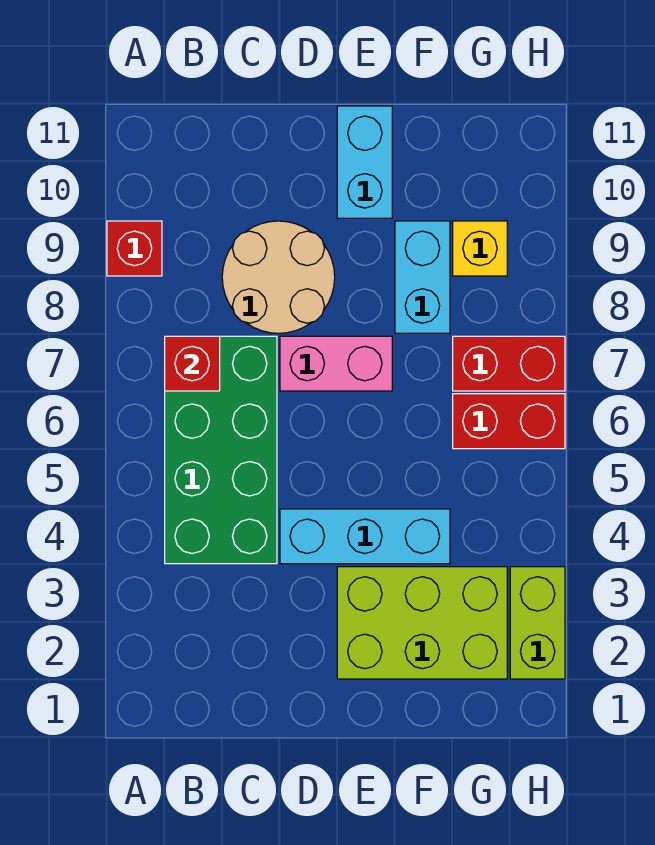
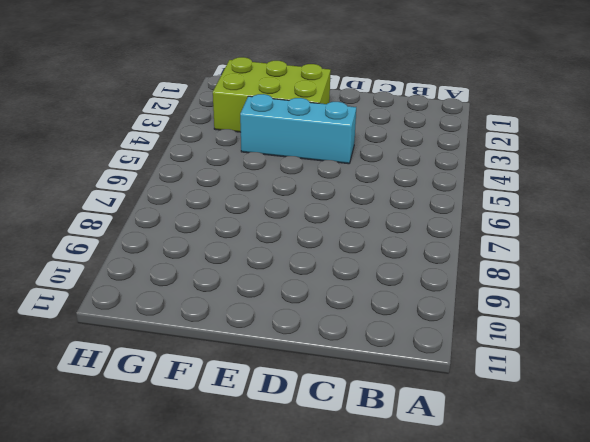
none -> red brick A9 level 1
none -> green brick B4:C7 level 1
none -> tan round brick C8:D9 level 1

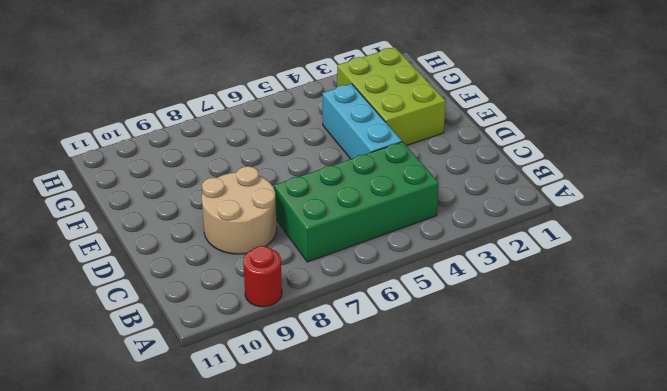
red round brick A9 level 1 -> red brick A9 level 1
none -> pink brick D7:E7 level 1
none -> cyan brick E10:E11 level 1
none -> cyan brick F8:F9 level 1

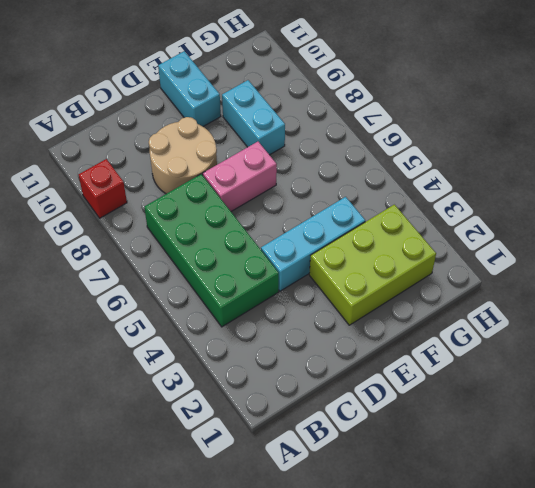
none -> red brick G6:H6 level 1
none -> red brick G7:H7 level 1
none -> yellow brick G9 level 1

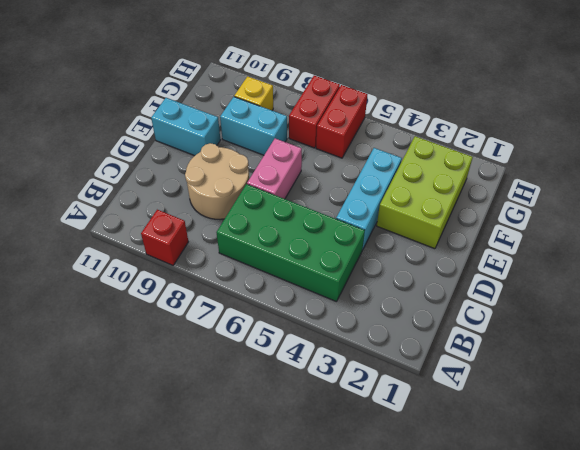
none -> lime brick H2:H3 level 1
none -> red brick B7 level 2

